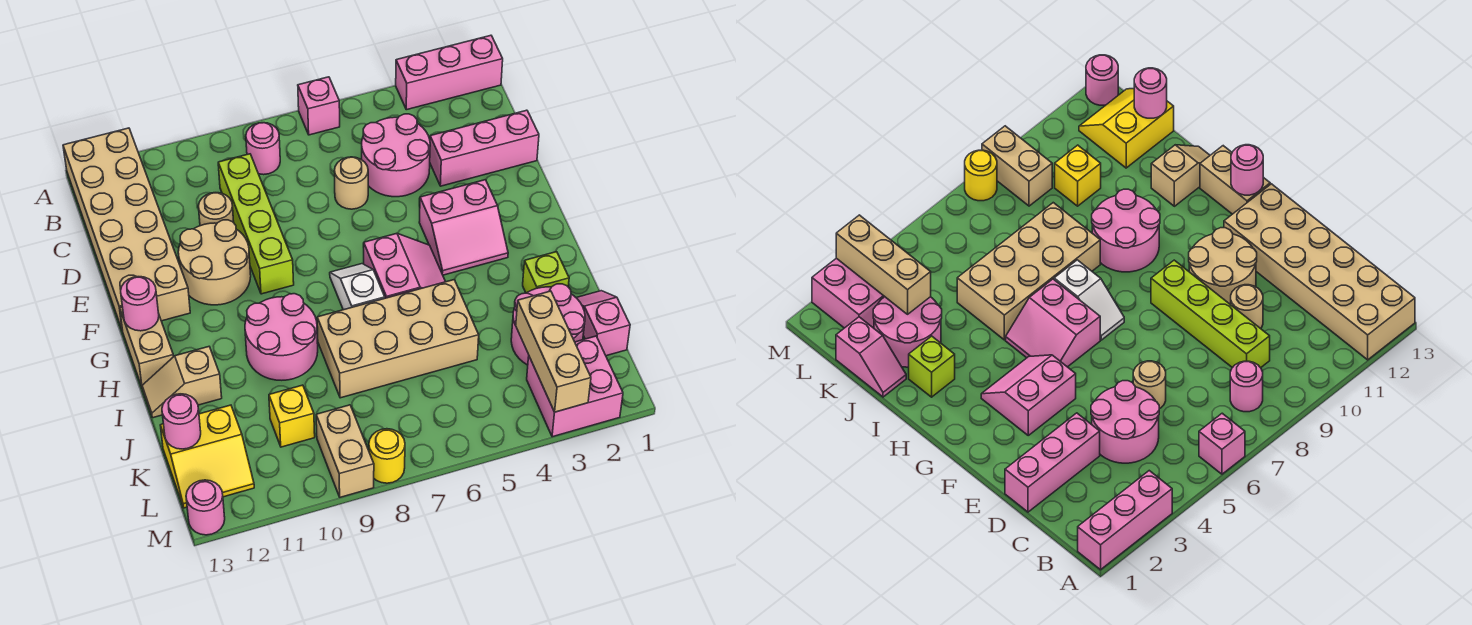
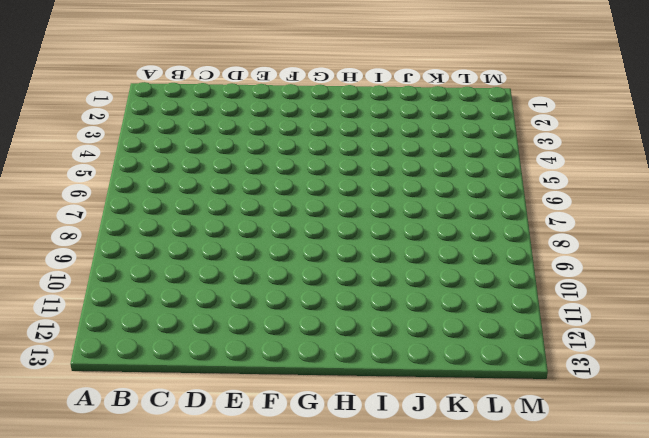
none -> pink brick A1:A3 level 1
none -> pink brick A6 level 1
none -> tan brick A12:F13 level 1

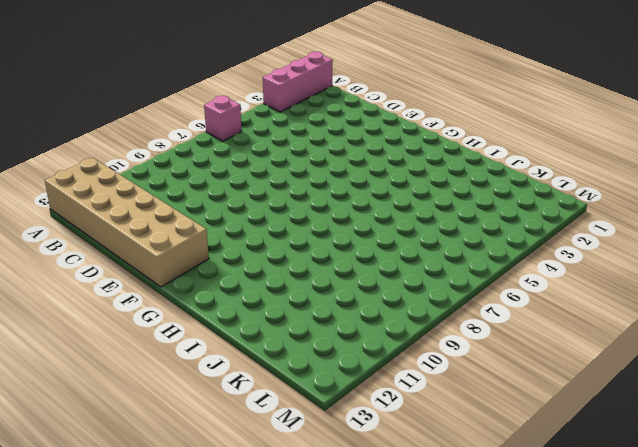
none -> pink round brick B8 level 1
none -> pink round brick C4:D5 level 1
none -> lime brick C9:F9 level 1

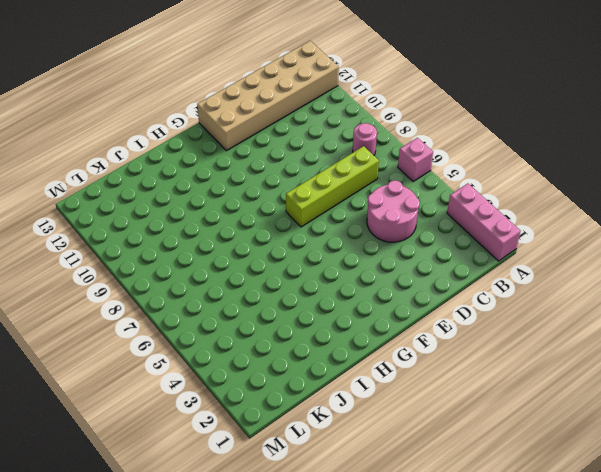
lime brick C7:F7 level 1 -> lime brick C9:F9 level 1
none -> pink brick D1:D3 level 1
none -> tan round brick D6 level 1
none -> tan round brick D10 level 1

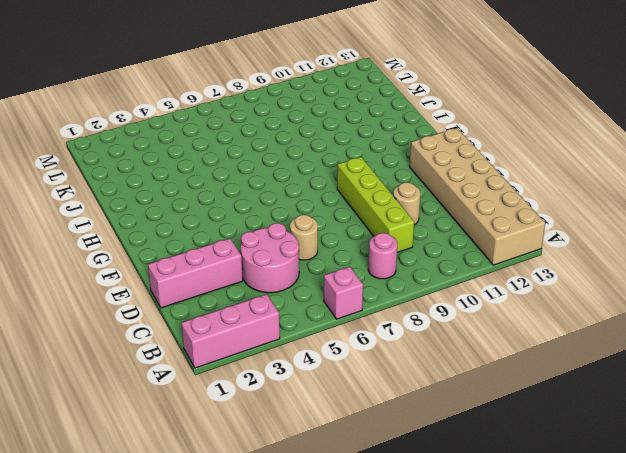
none -> tan round brick E10:F11 level 1
none -> pink slope F3:G4 level 1 top F
none -> pink slope G5:H6 level 1 top 6

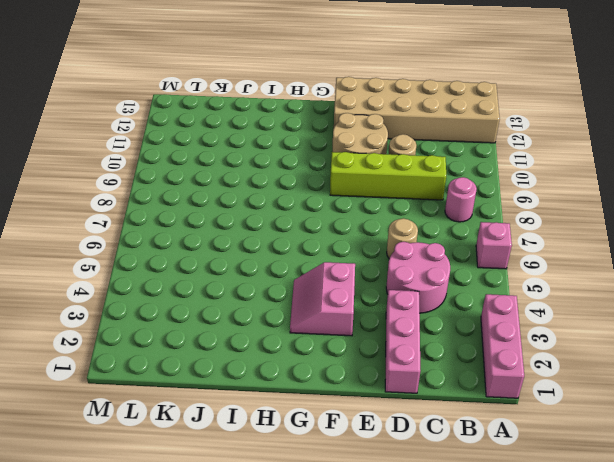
none -> pink slope G5:H6 level 1 top 6
none -> white slope G7:H7 level 1 top H
none -> tan brick G13:H13 level 1

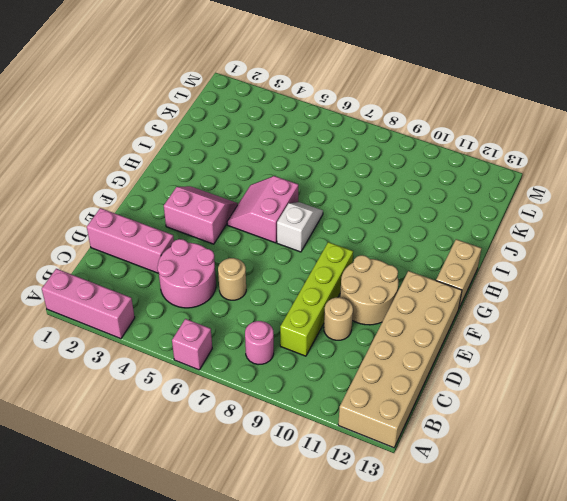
white slope G7:H7 level 1 top G -> white slope G7:H7 level 1 top H
none -> pink round brick H9:I10 level 1
none -> lime brick I2 level 1
none -> tan brick I5:J8 level 1

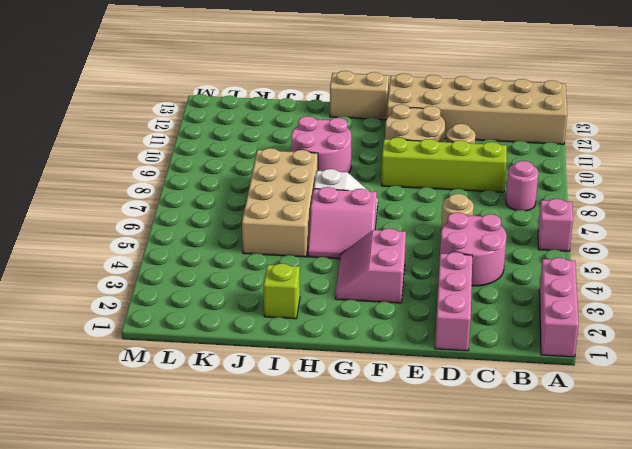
none -> tan slope I12:I13 level 1 top 12
none -> pink slope J1:K1 level 1 top K
none -> pink round brick J2:K3 level 1

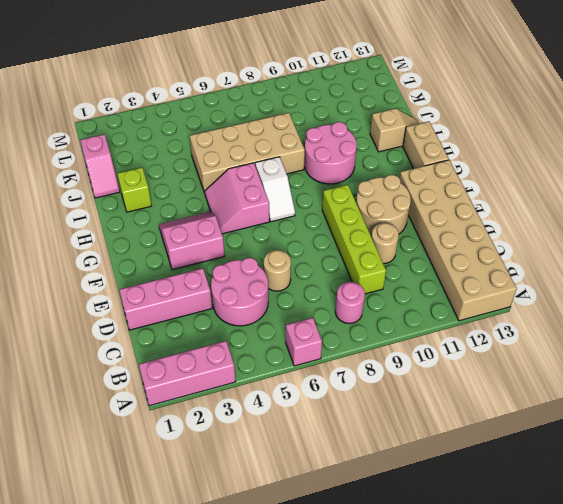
none -> pink round brick J2:K3 level 1
none -> yellow brick K10 level 1
none -> yellow slope K12:L13 level 1 top K

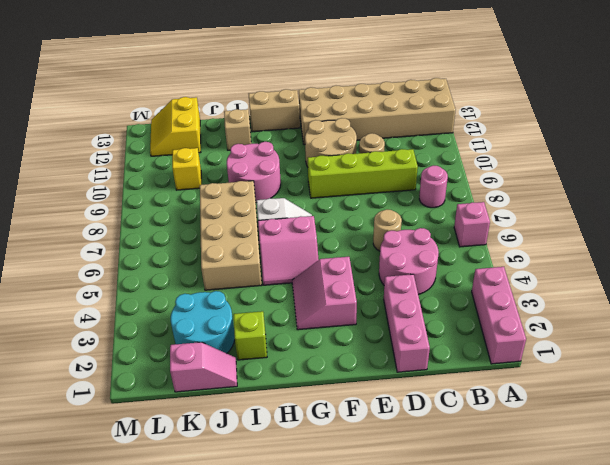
cyan round brick J2:K3 level 1 -> pink round brick J2:K3 level 1
none -> pink brick L2:M3 level 1
none -> tan brick L9:M9 level 1
none -> yellow round brick M8 level 1

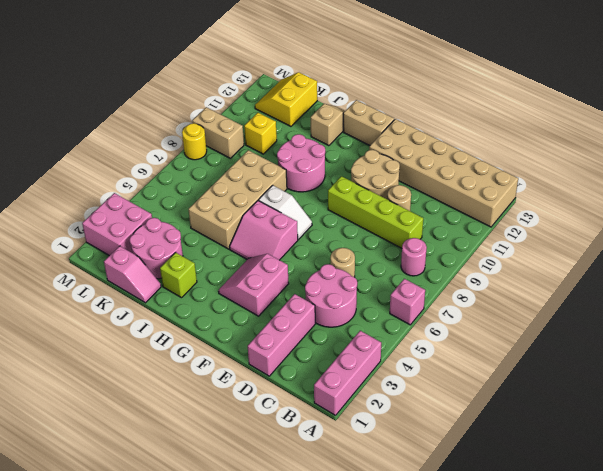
none -> pink round brick M13 level 1
none -> pink round brick G13 level 2
none -> tan brick K3:M3 level 2

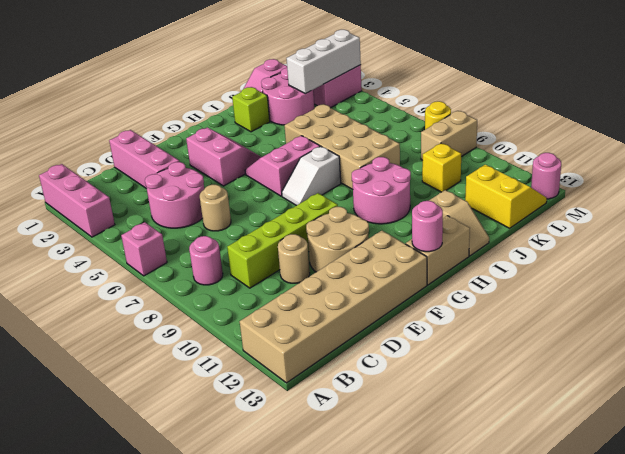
white brick K3:M3 level 2 -> tan brick K3:M3 level 2
none -> pink round brick K13 level 2

